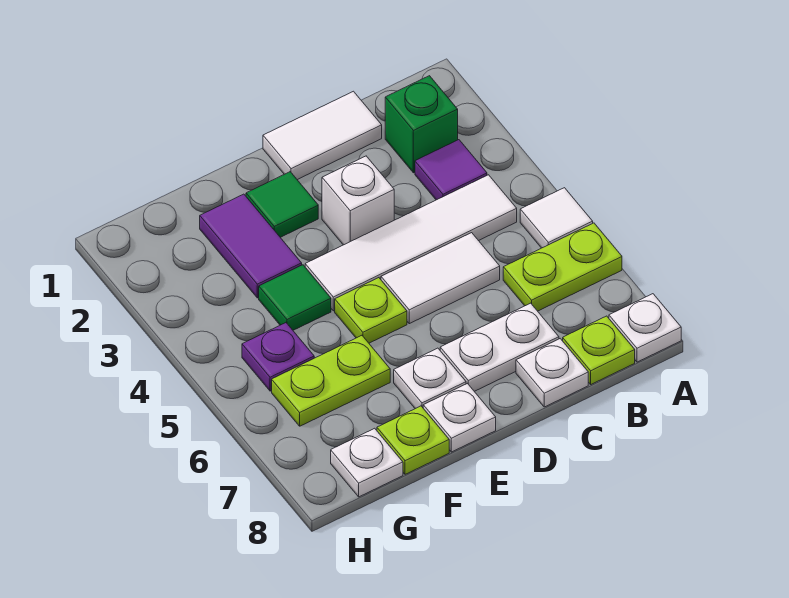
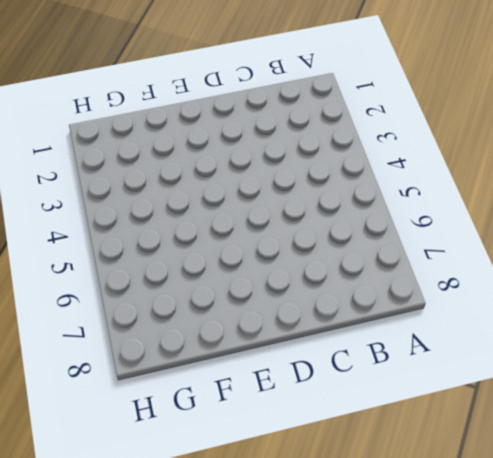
none -> white tile A5 level 1
none -> lime plate A6:B6 level 1
none -> white plate A8 level 1

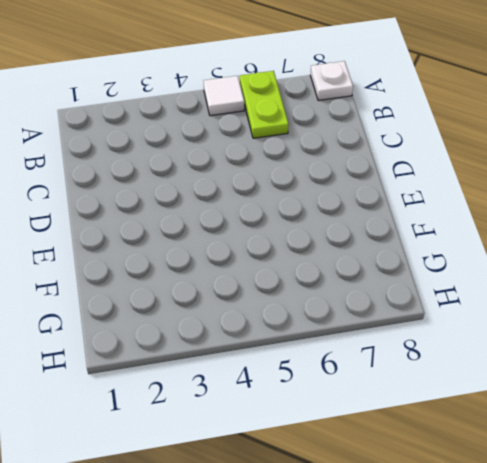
none -> green brick B2 level 1
none -> purple tile B3 level 1
none -> white tile B4:E4 level 1

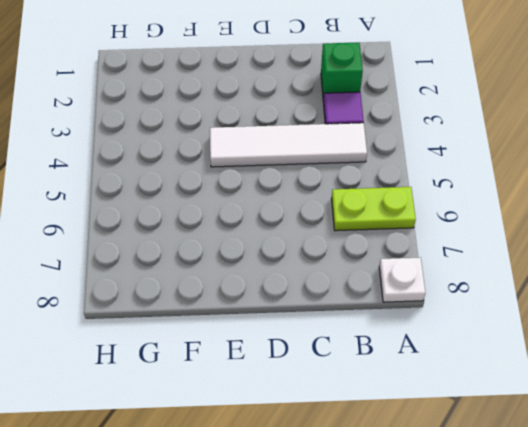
none -> white tile A5 level 1
none -> lime plate B8 level 1
none -> white tile C1:D1 level 1

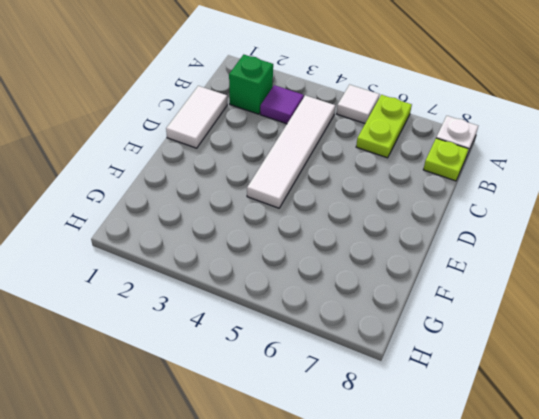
none -> white tile C5:D5 level 1
none -> white plate C7:D7 level 1
none -> white plate C8 level 1

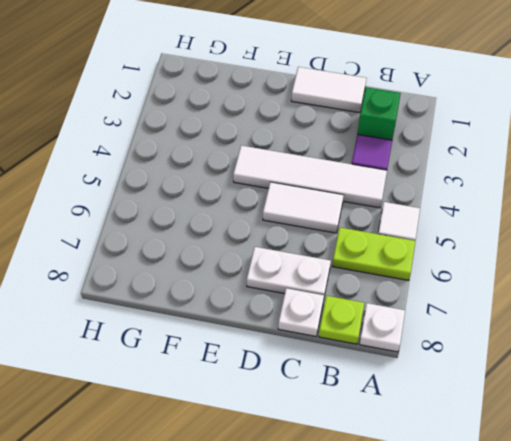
none -> white brick D3 level 1
none -> green tile E2 level 1
none -> lime plate E5 level 1

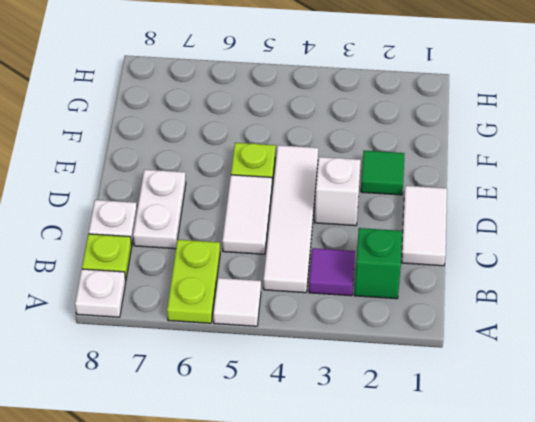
none -> white plate E7 level 1
none -> white plate E8 level 1
none -> purple tile F2:F3 level 1

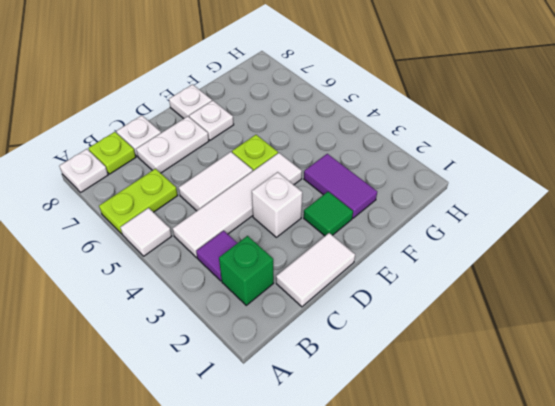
none -> green tile F4 level 1
none -> lime plate F6:G6 level 1
none -> lime plate F8 level 1

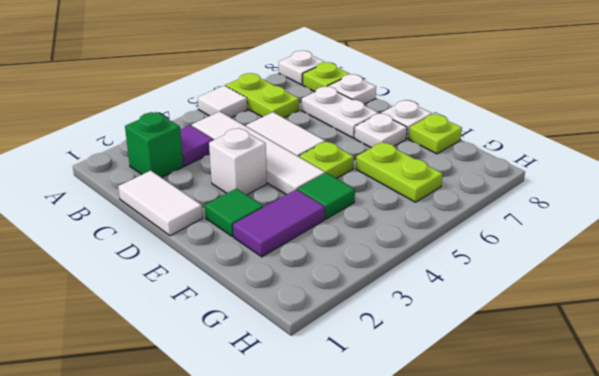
none -> purple plate G5 level 1
none -> white plate G8 level 1

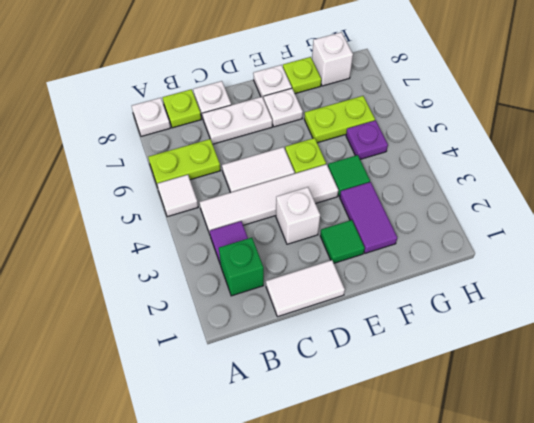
white brick G8 level 1 -> white plate G8 level 1

